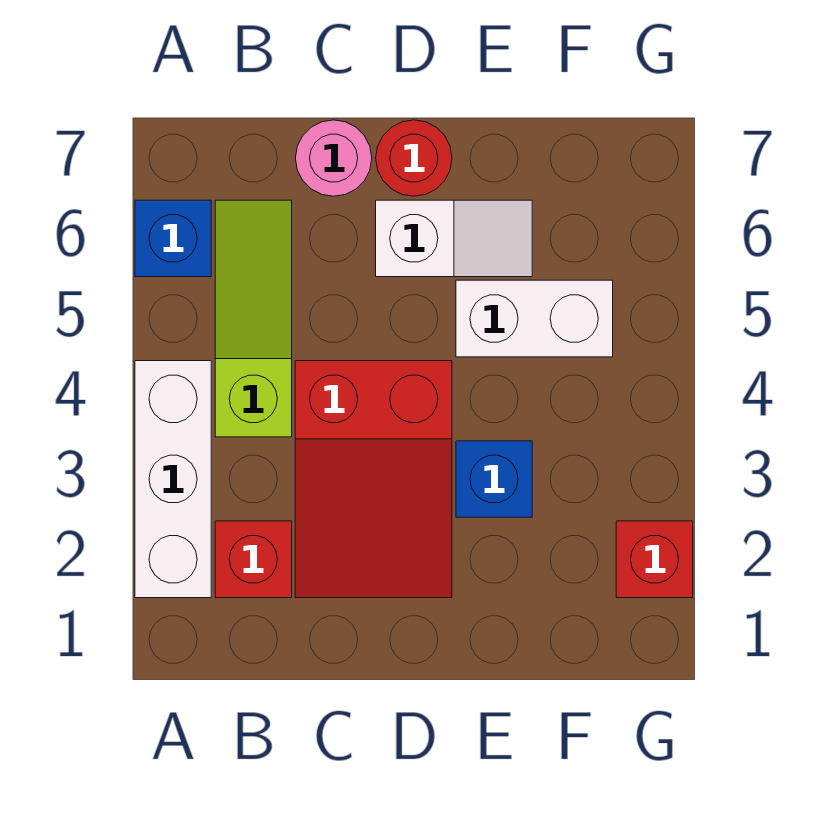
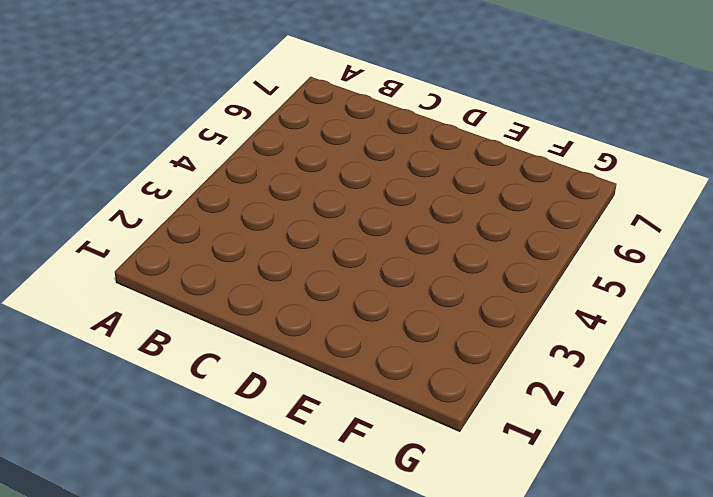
none -> white brick A2:A4 level 1
none -> blue brick A6 level 1

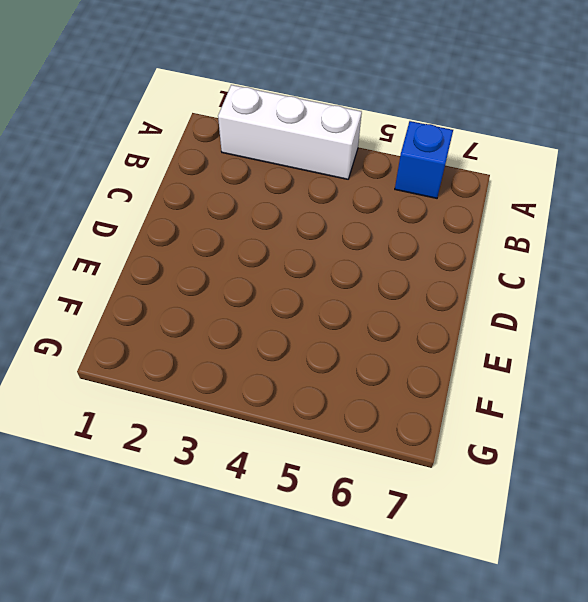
none -> red brick B2 level 1
none -> lime slope B4:B6 level 1 top 4

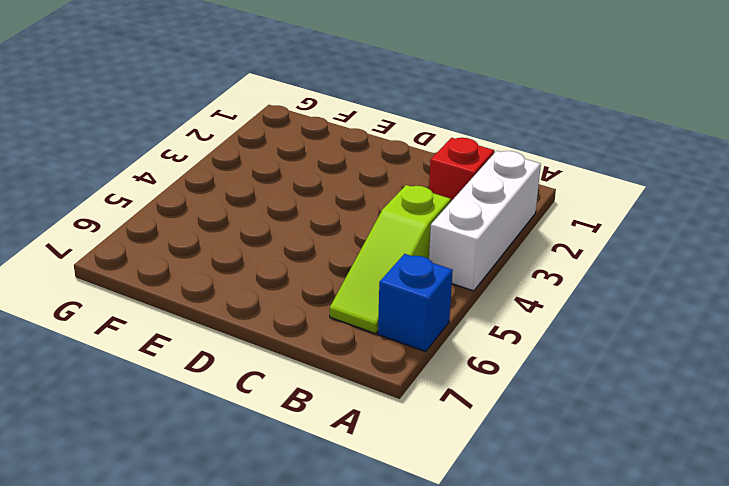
none -> red slope C2:D4 level 1 top 4
none -> pink round brick C7 level 1

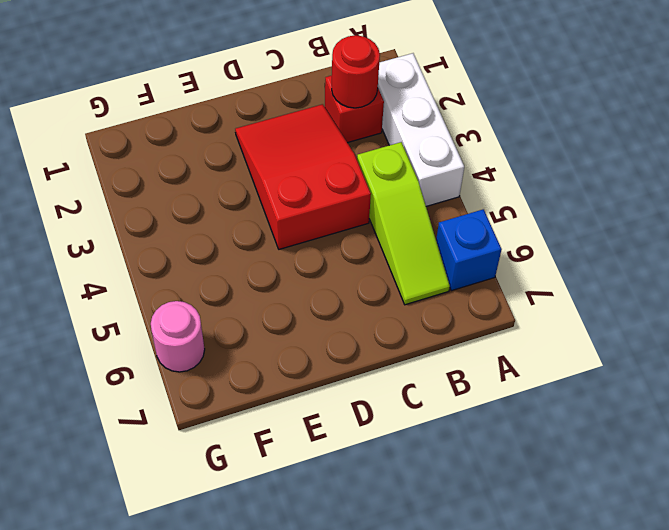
red round brick B2 level 2 -> red round brick D7 level 1
pink round brick G6 level 1 -> pink round brick C7 level 1
none -> white slope D6:E6 level 1 top D
none -> blue brick E3 level 1

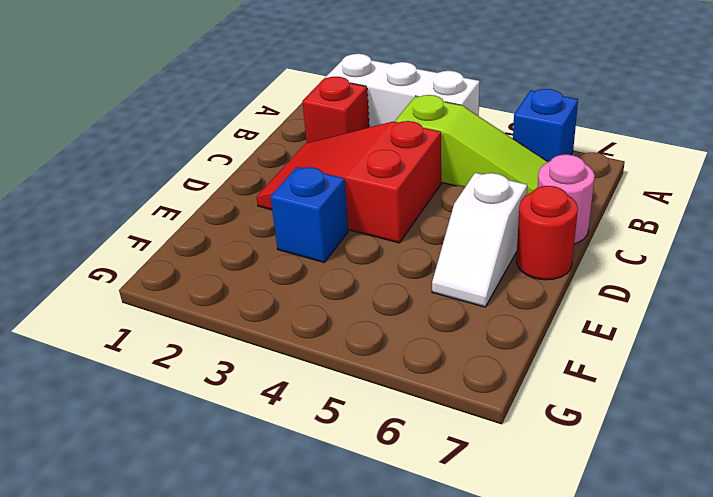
none -> white brick E5:F5 level 1
none -> red brick G2 level 1

